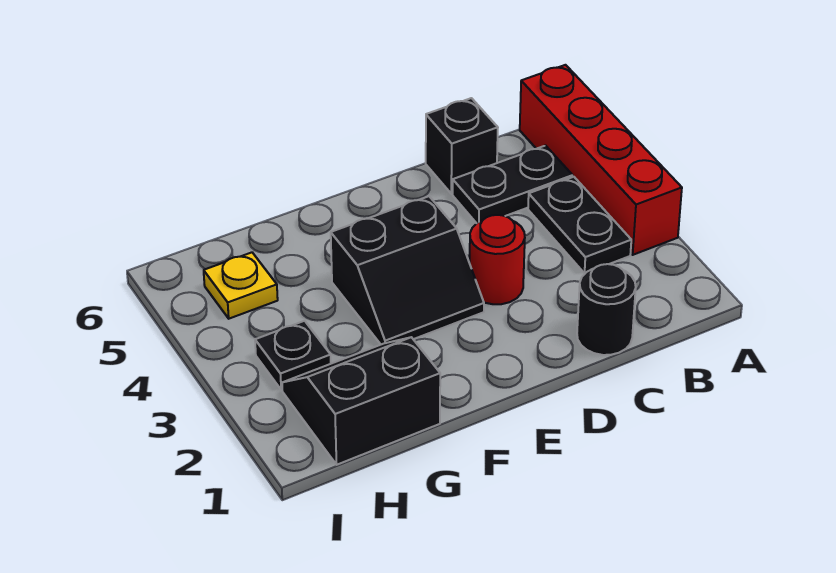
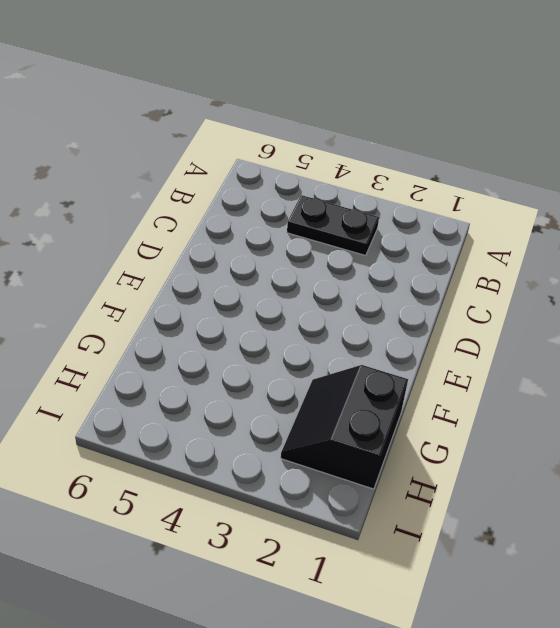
none -> red brick A3:A6 level 1
none -> black plate B5:C5 level 1

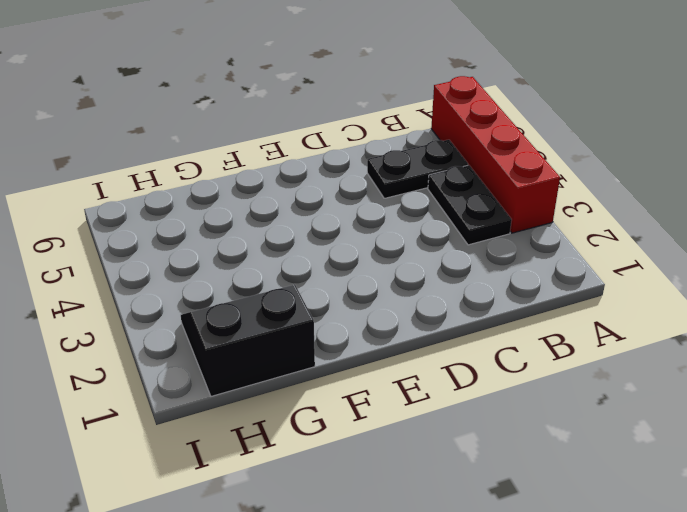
none -> black round brick C1 level 1
none -> black brick C6 level 1

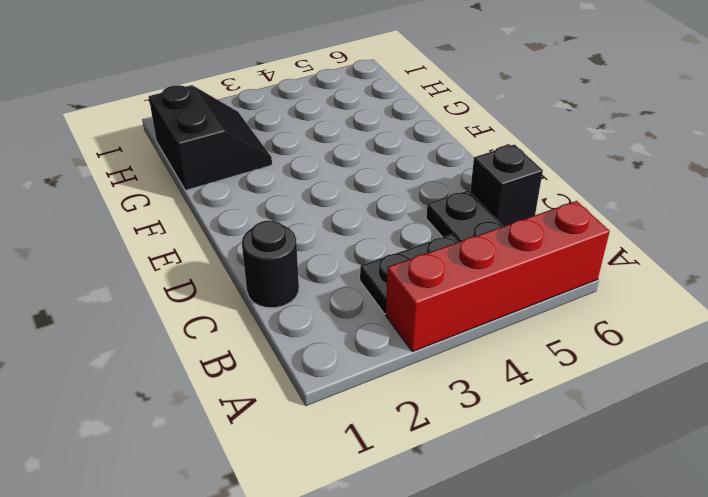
none -> red round brick D3 level 1
none -> black slope E3:F4 level 1 top 4

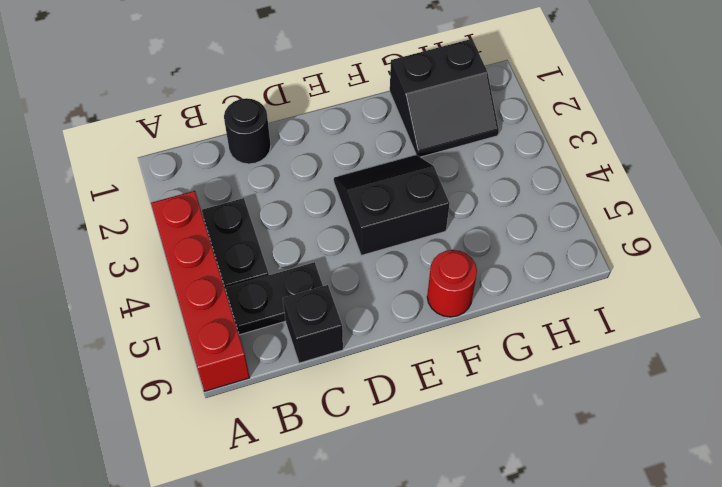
red round brick F6 level 1 -> red round brick D3 level 1
none -> black plate H3 level 1
none -> yellow plate H5 level 1

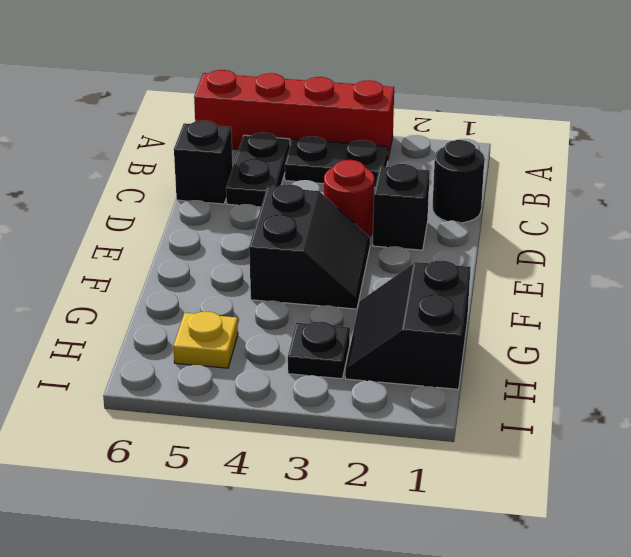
black brick D2 level 1 -> none

